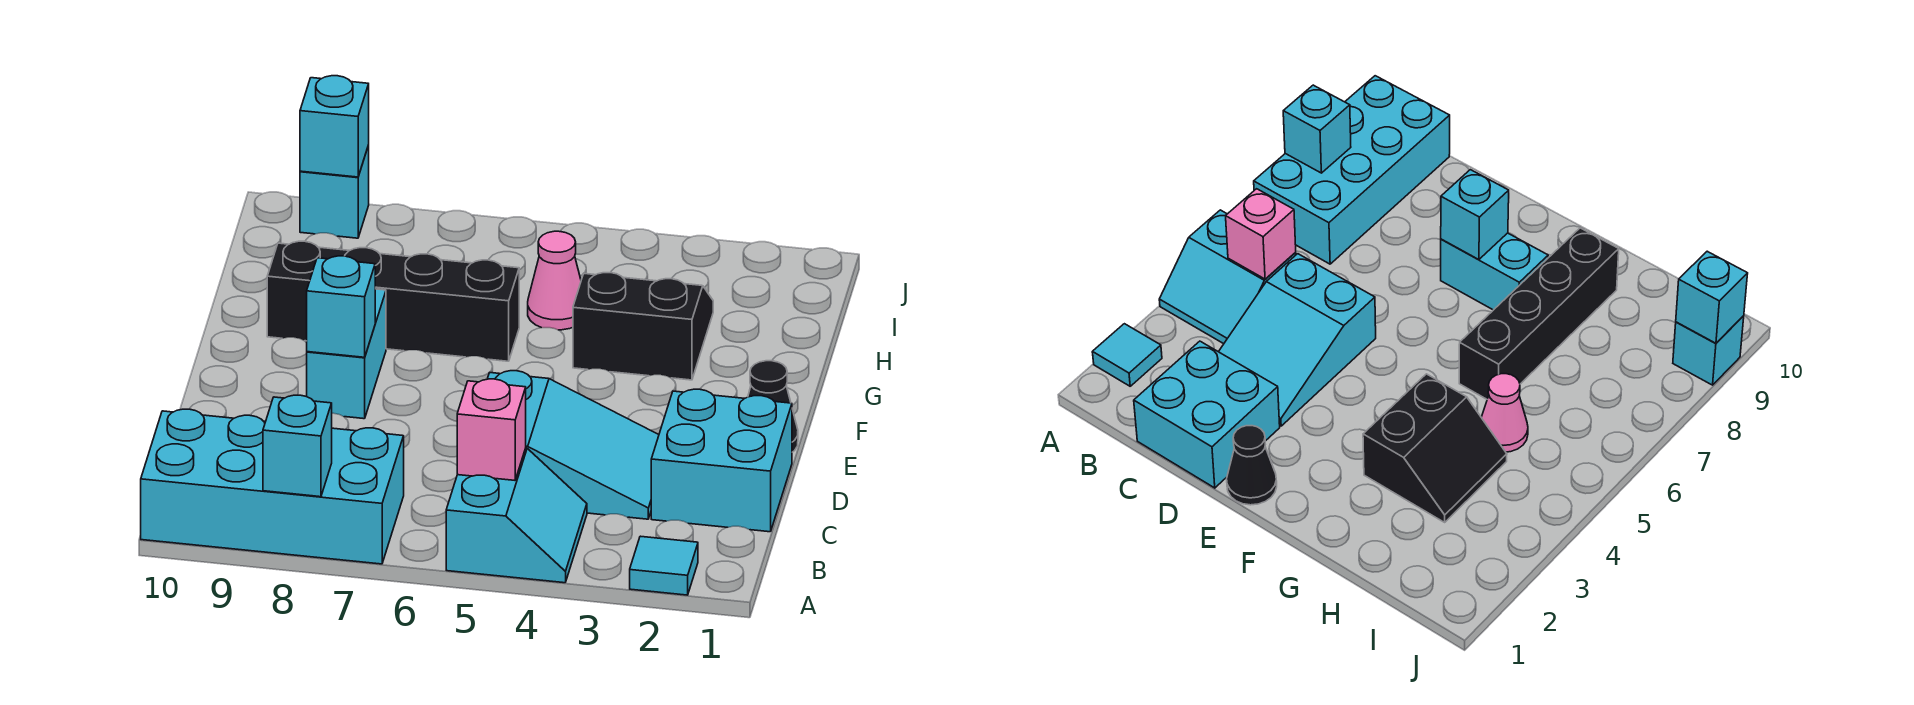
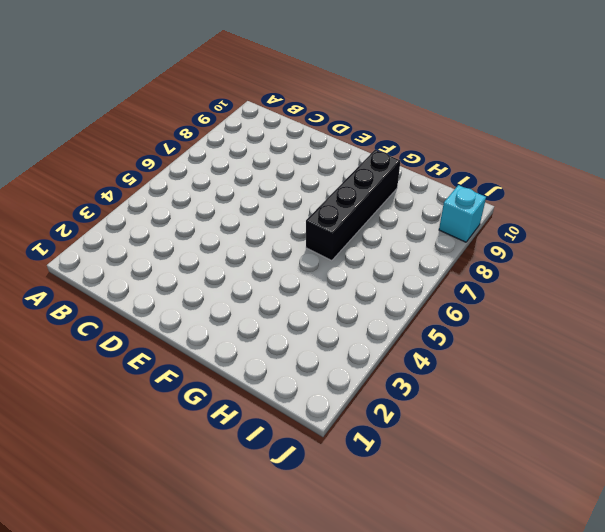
none -> cyan tile A2 level 1
none -> cyan slope A4:B5 level 1 top 5
none -> cyan brick A7:B10 level 1

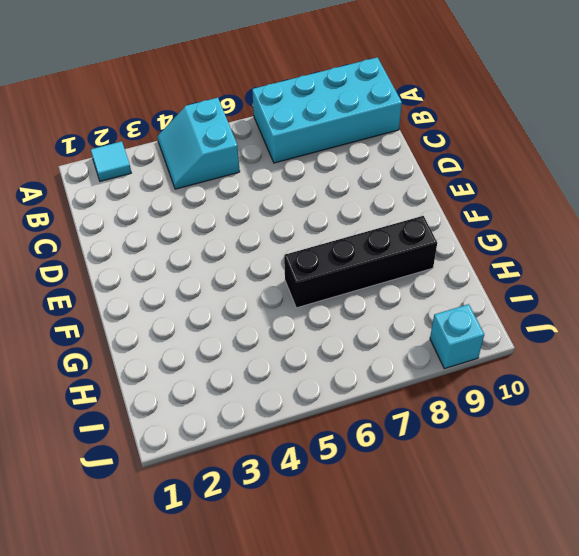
none -> cyan brick C1:D2 level 1
none -> cyan slope C3:D5 level 1 top 5
none -> black cone E1 level 1

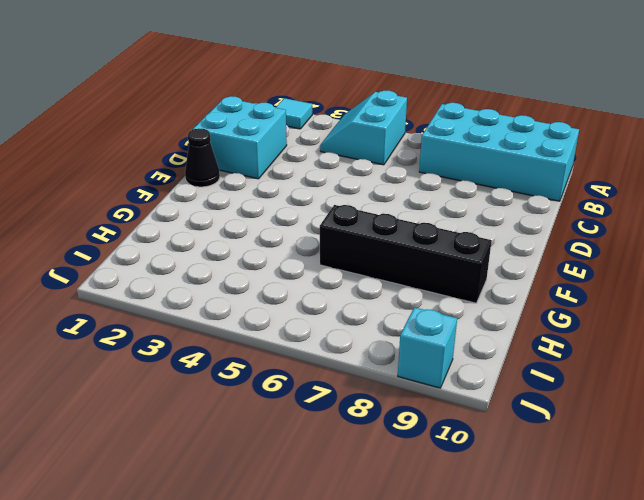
none -> cyan slope C3:D5 level 1 top 5
none -> cyan brick E8:F8 level 1
none -> black slope G3:H4 level 1 top G

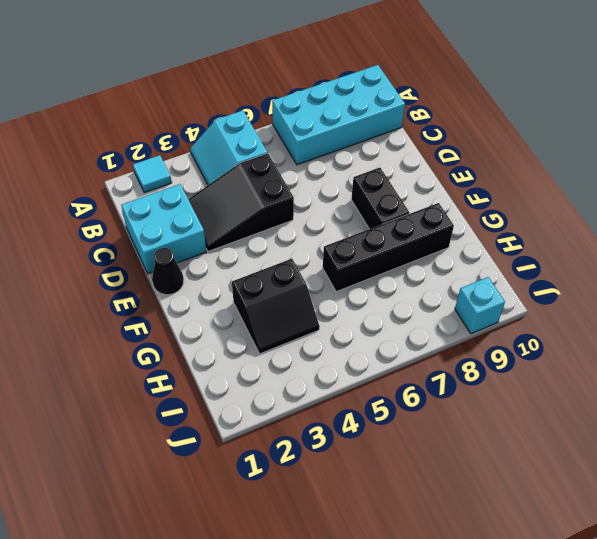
black slope C3:D5 level 1 top 5 -> cyan slope C3:D5 level 1 top 5
black brick E8:F8 level 1 -> cyan brick E8:F8 level 1
none -> pink cone H5 level 1
none -> cyan brick A8 level 2
none -> pink brick B5 level 2

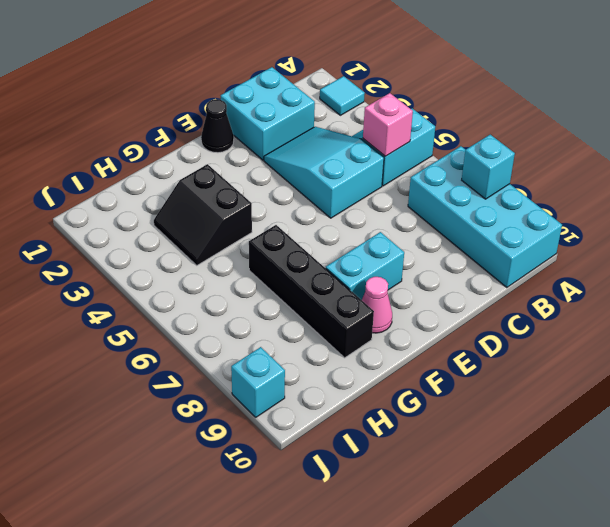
pink cone F9 level 1 -> pink cone H5 level 1
none -> cyan brick E8 level 2
none -> cyan brick J9 level 2

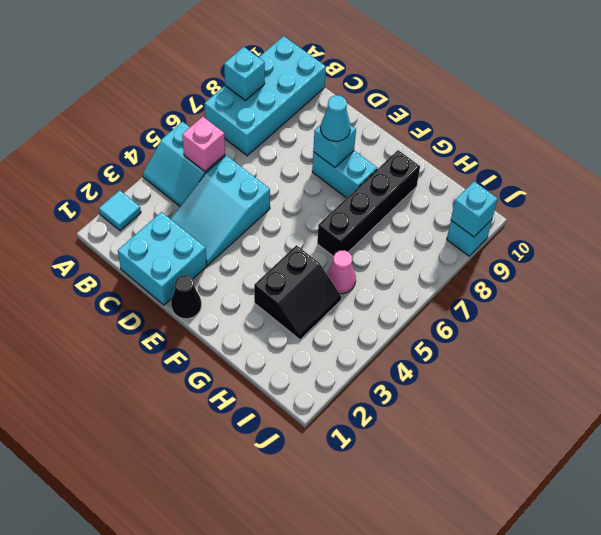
cyan cone E8 level 3 -> none

